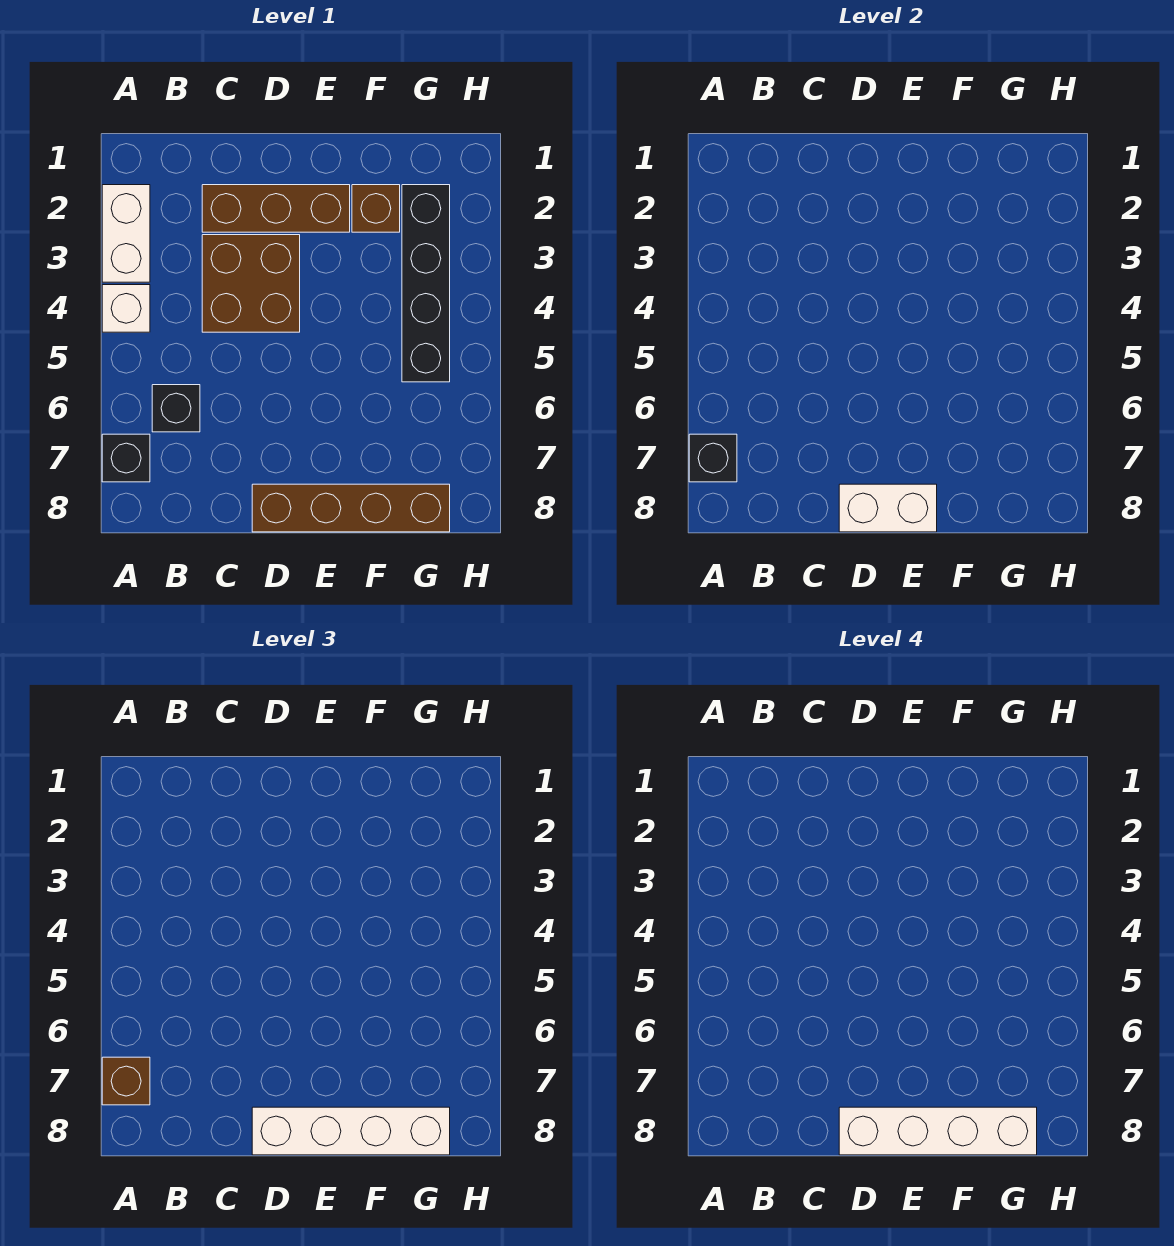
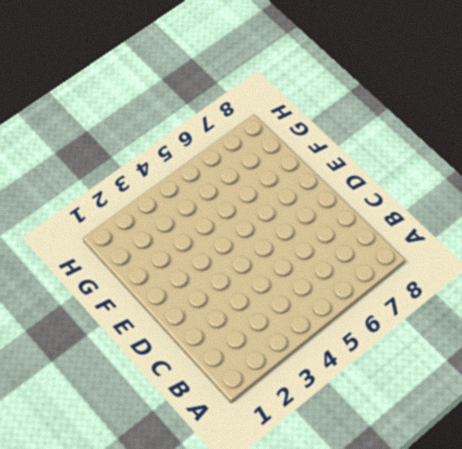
none -> white brick A2:A3 level 1
none -> white brick A4 level 1
none -> black brick A7 level 1

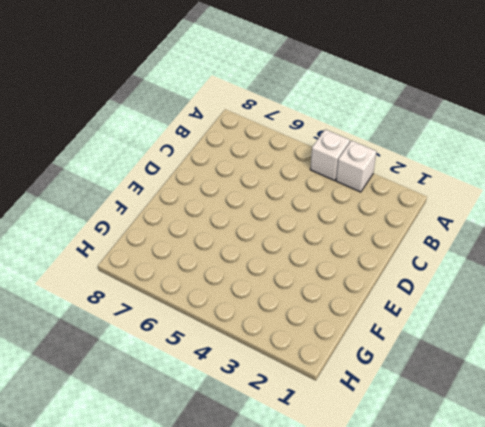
white brick A3 level 1 -> white brick A2:A3 level 1
none -> black brick A7 level 1
none -> black brick B6 level 1
none -> brown brick C2:E2 level 1

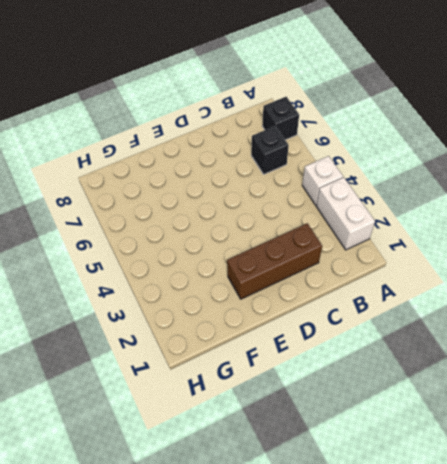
none -> brown brick C3:D4 level 1
none -> brown brick D8:G8 level 1
none -> brown brick F2 level 1

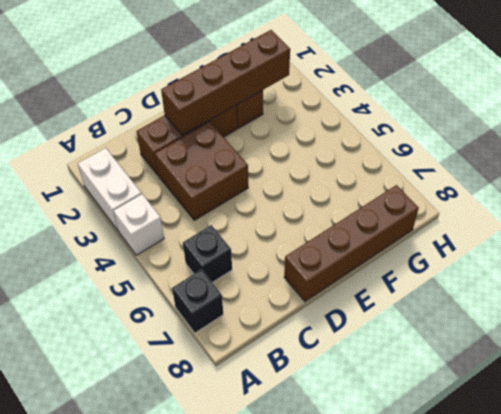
brown brick D2:G2 level 2 -> none
none -> black brick G2:G5 level 1
none -> black brick A7 level 2
none -> white brick D8:E8 level 2

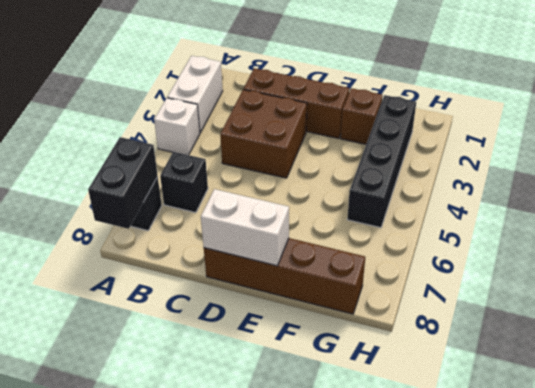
black brick A7:A8 level 2 -> black brick A7 level 2
none -> brown brick A7 level 3
none -> white brick D8:G8 level 3
none -> white brick D8:G8 level 4

